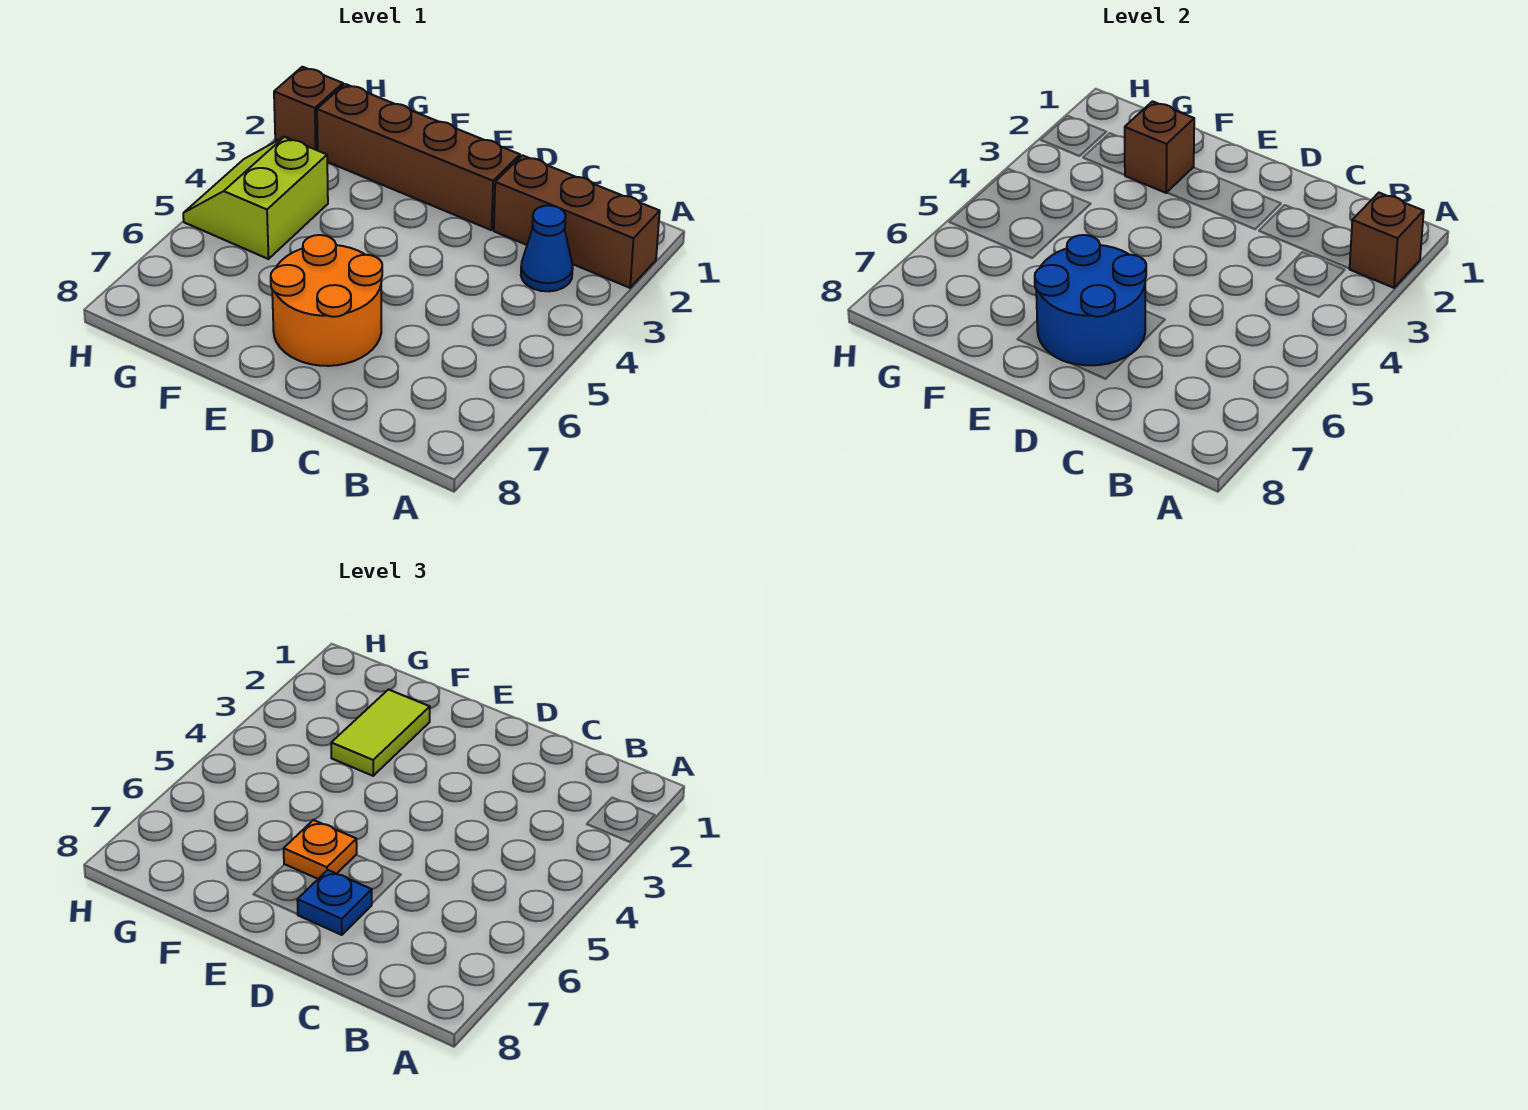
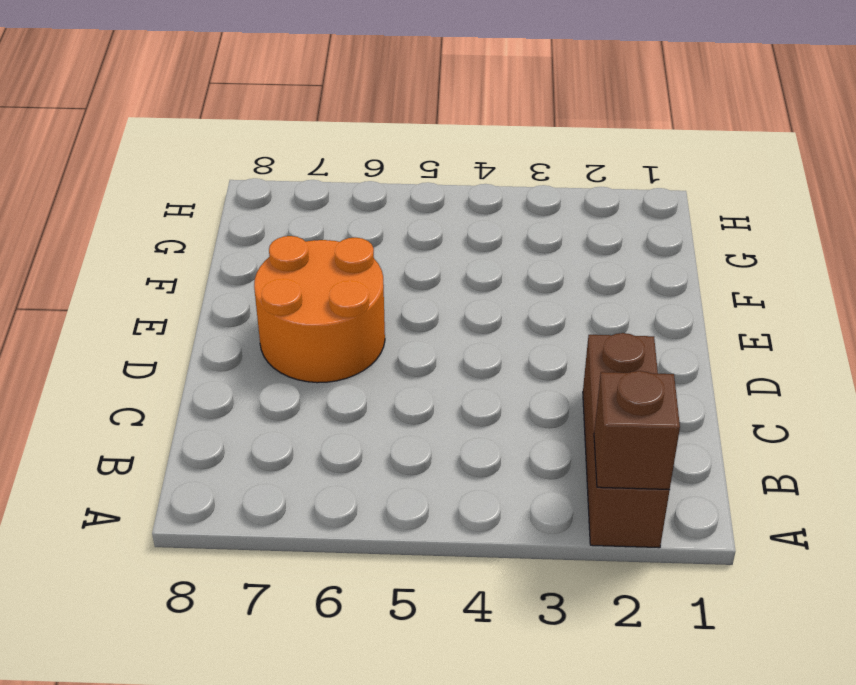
none -> blue cone B3 level 1
none -> brown brick D2:G2 level 1
none -> lime slope G4:H5 level 1 top G

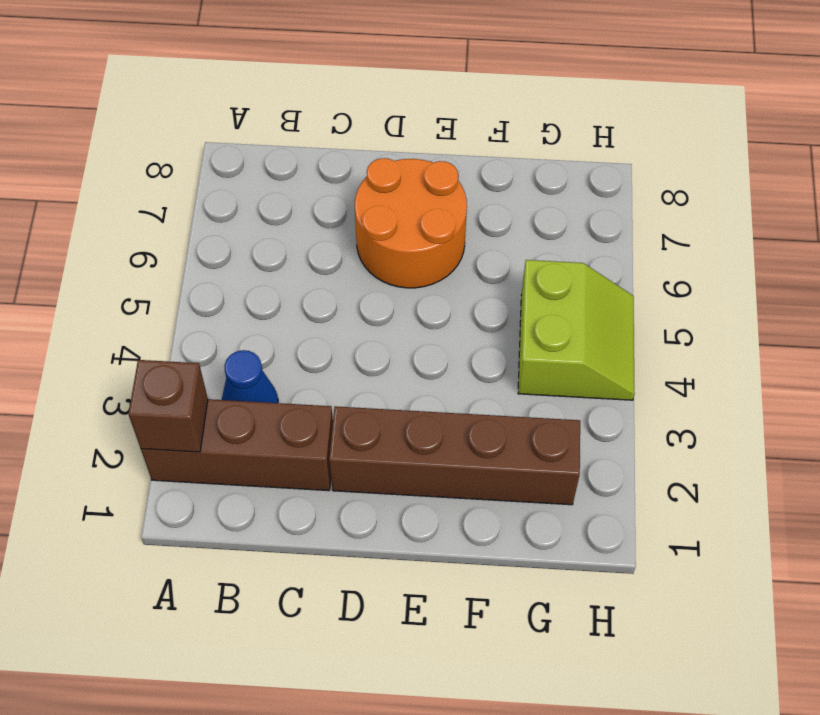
none -> brown brick H2 level 1
none -> blue round brick D6:E7 level 2
none -> brown brick F2 level 2

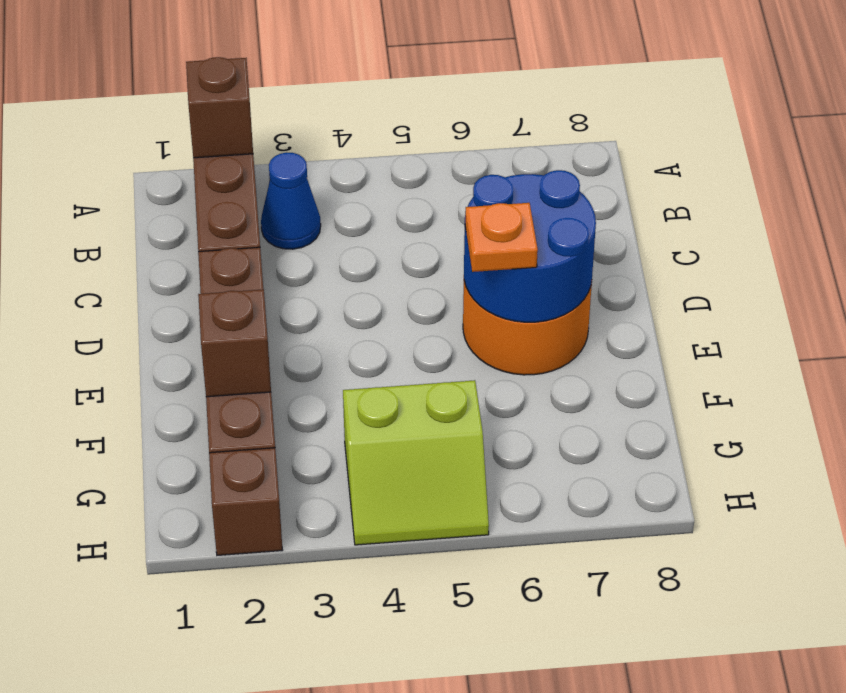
none -> blue plate D7 level 3
none -> lime tile F2:F3 level 3

